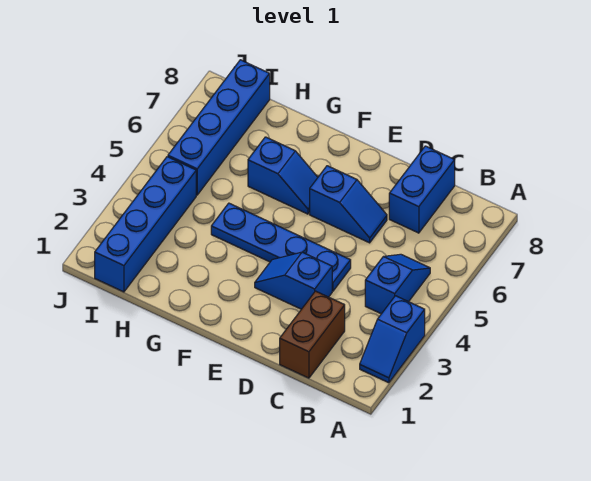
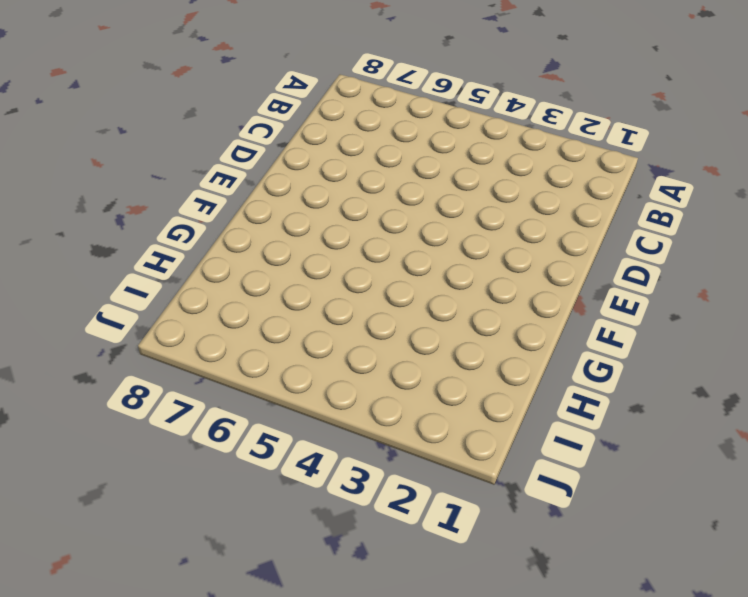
none -> blue slope A2:A3 level 1 top 3
none -> blue slope B4:B5 level 1 top 4

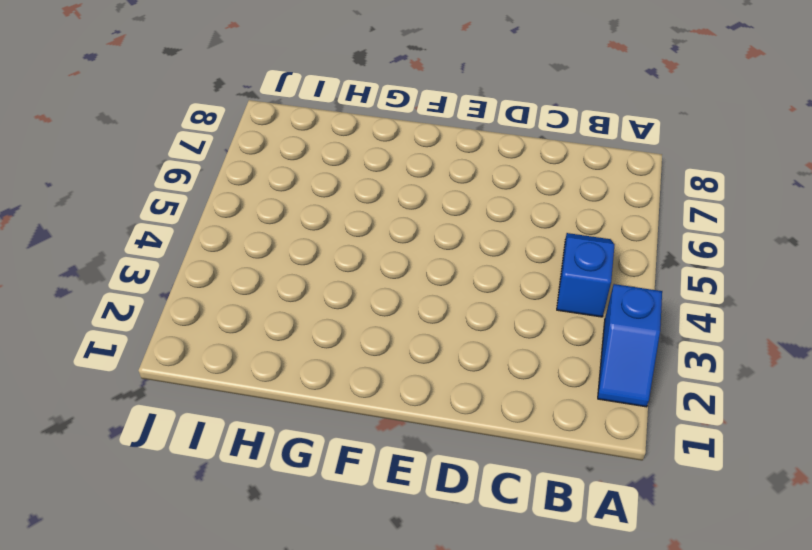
none -> brown brick C1:C2 level 1
none -> blue brick C7:C8 level 1

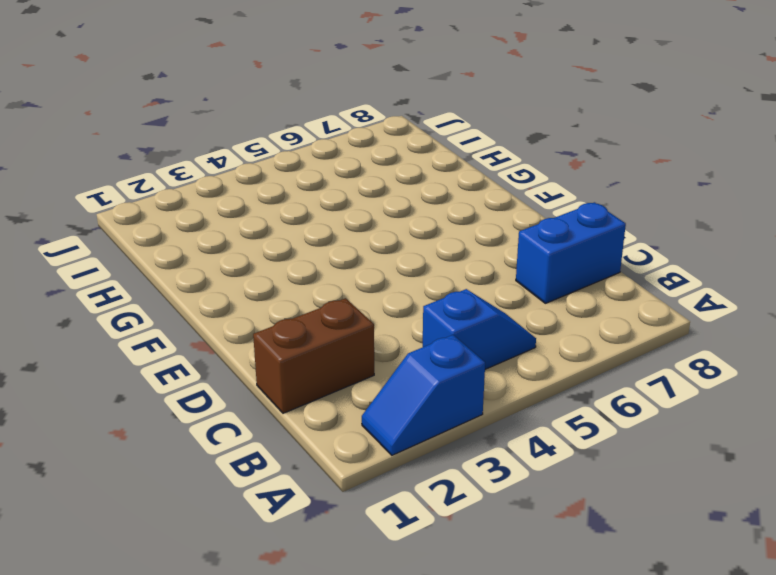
none -> blue slope D3:E3 level 1 top D
none -> blue plate D4:G4 level 1

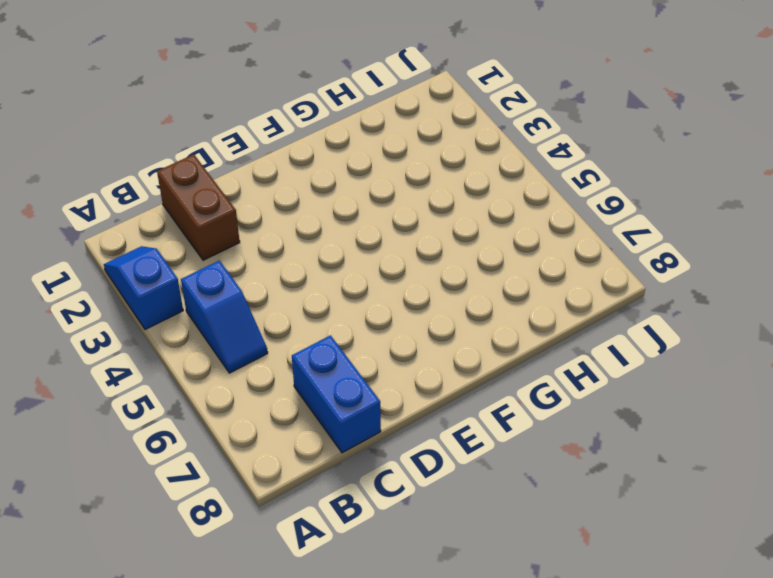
none -> blue slope D3:E3 level 1 top D
none -> blue plate D4:G4 level 1

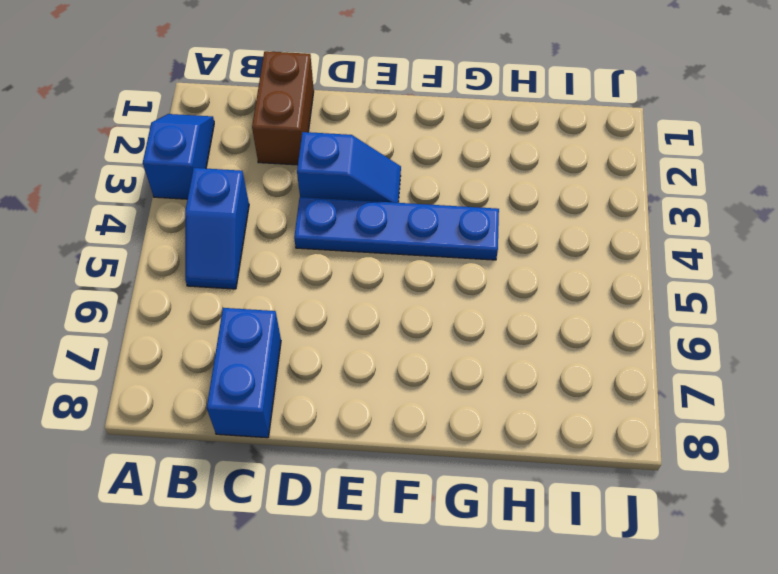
none -> blue slope D6:E6 level 1 top E
none -> blue slope F6:G6 level 1 top G

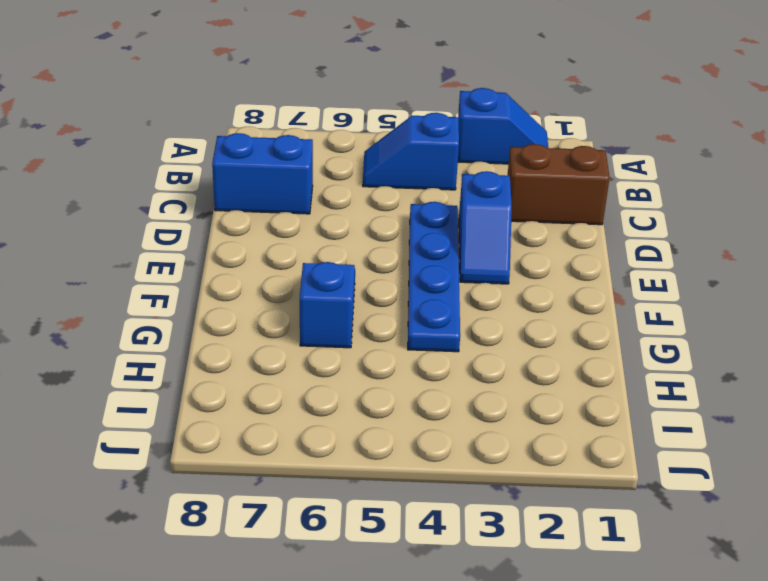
none -> blue slope D6:E6 level 1 top E
none -> blue brick I1:I4 level 1

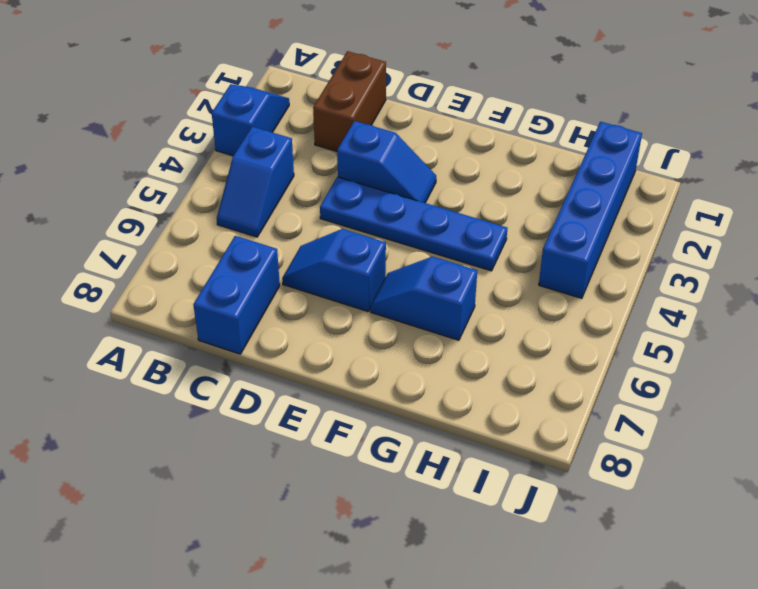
none -> blue brick I5:I8 level 1

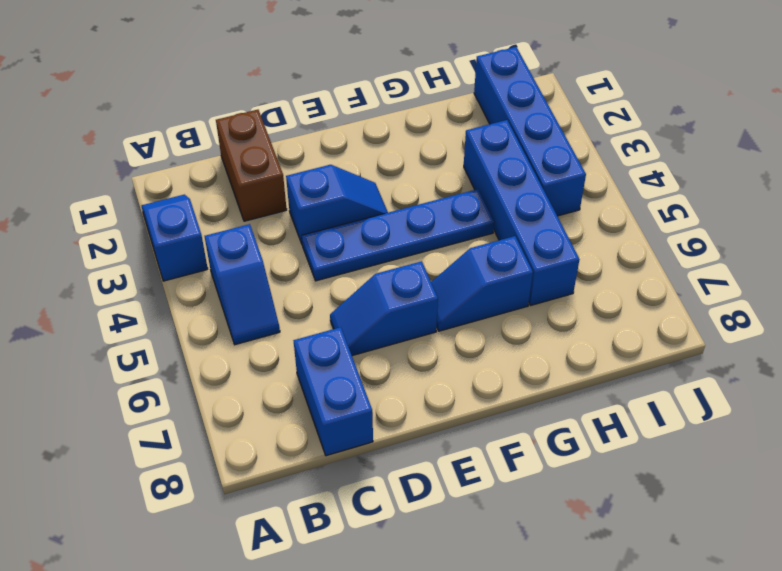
blue brick H3:H6 level 1 -> blue brick I5:I8 level 1

